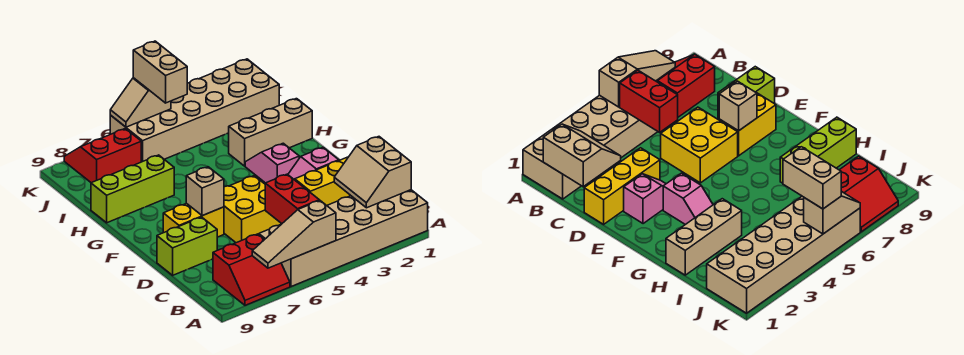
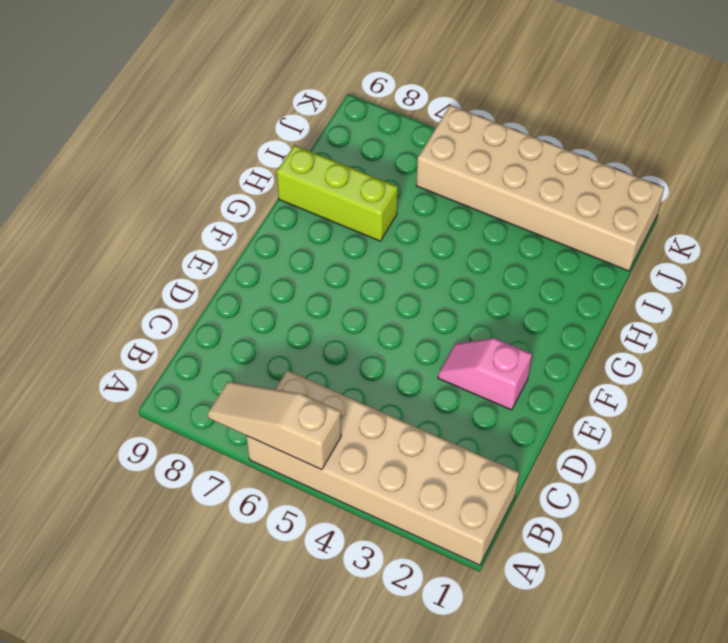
none -> red slope A7:B8 level 1 top B
none -> yellow brick D1:D3 level 1
none -> yellow brick D5:E6 level 1

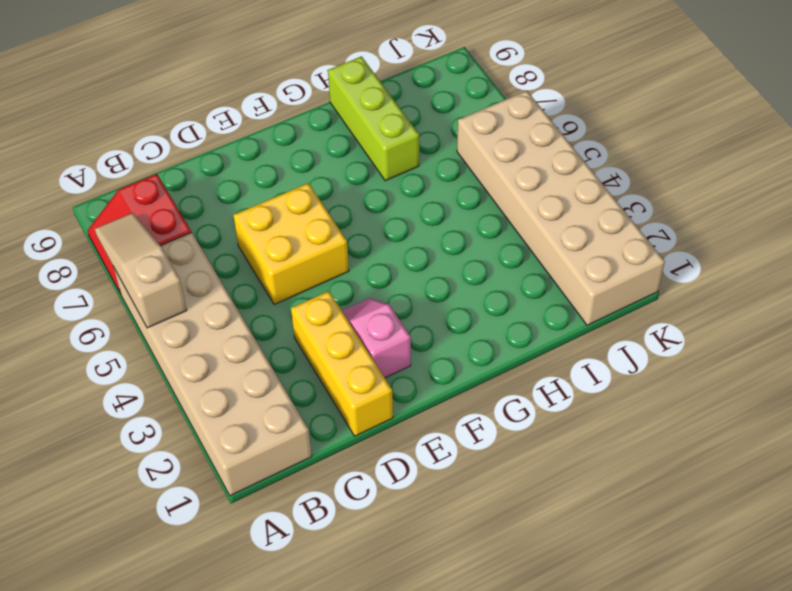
none -> lime brick D8:D9 level 1
none -> yellow brick E7:E8 level 1
none -> pink slope F3:G3 level 1 top F

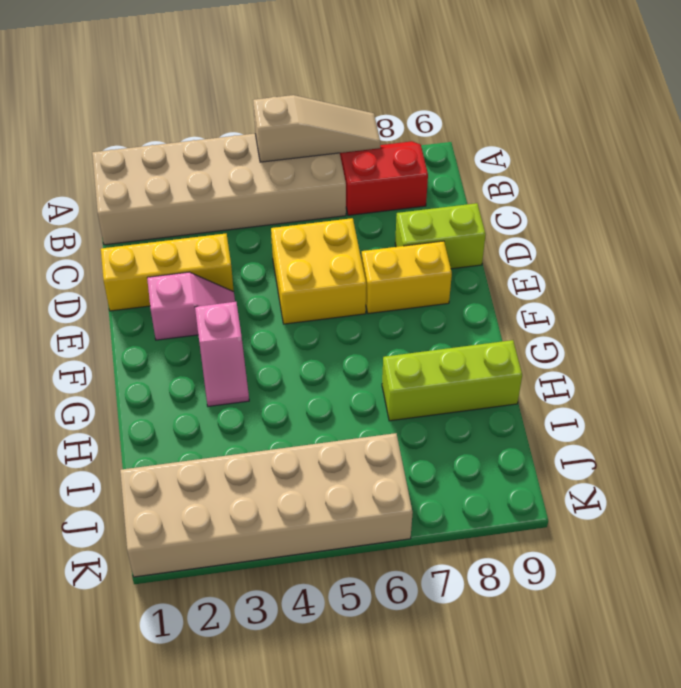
none -> tan brick H1:H3 level 1
none -> red slope J7:K8 level 1 top J
none -> tan slope B1:C2 level 2 top 1

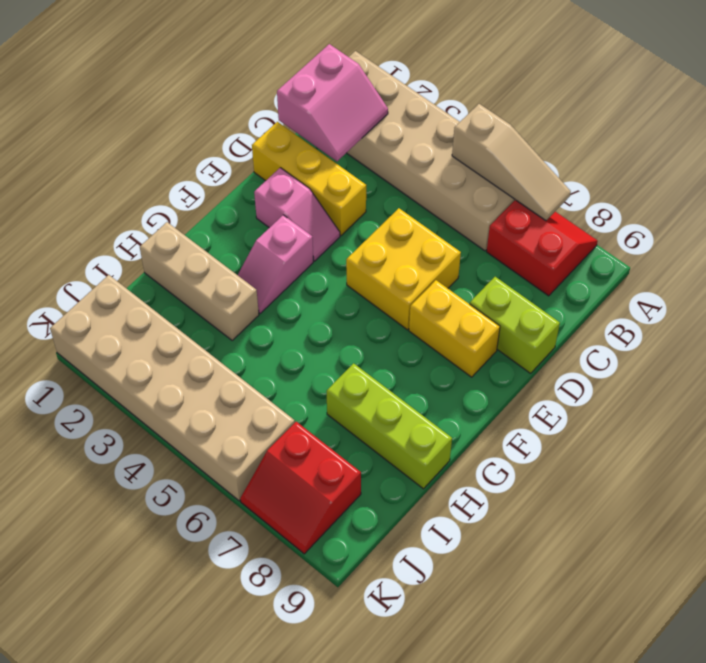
pink slope B1:C2 level 2 top 1 -> tan slope B1:C2 level 2 top 1
none -> red brick B5:C5 level 2
none -> tan brick E7 level 2
none -> tan slope K5:K6 level 2 top 5

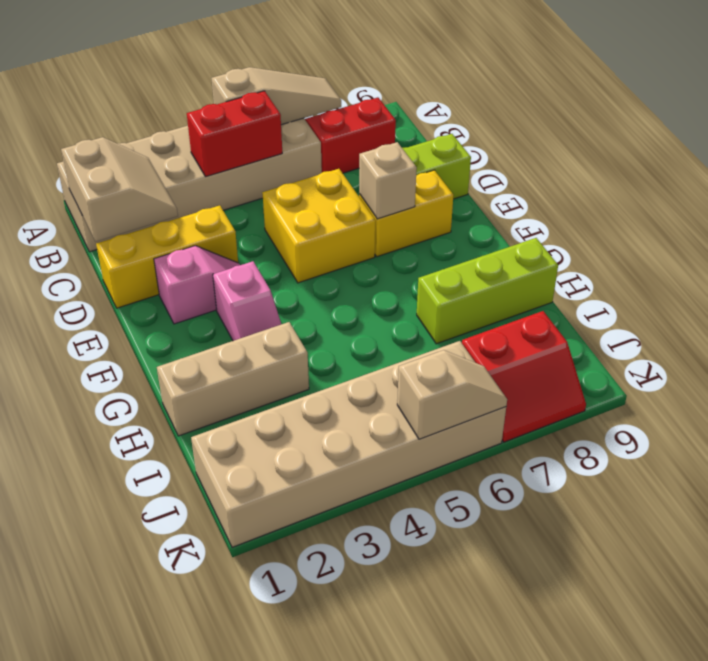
red brick B4:B5 level 2 -> red brick B5:C5 level 2
none -> tan brick J5:K5 level 3

